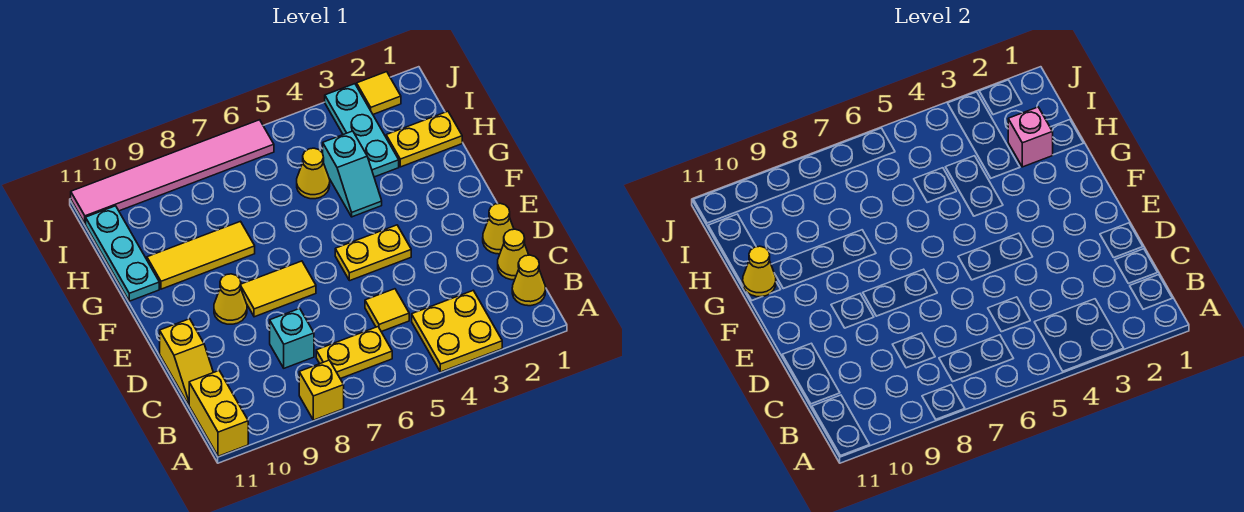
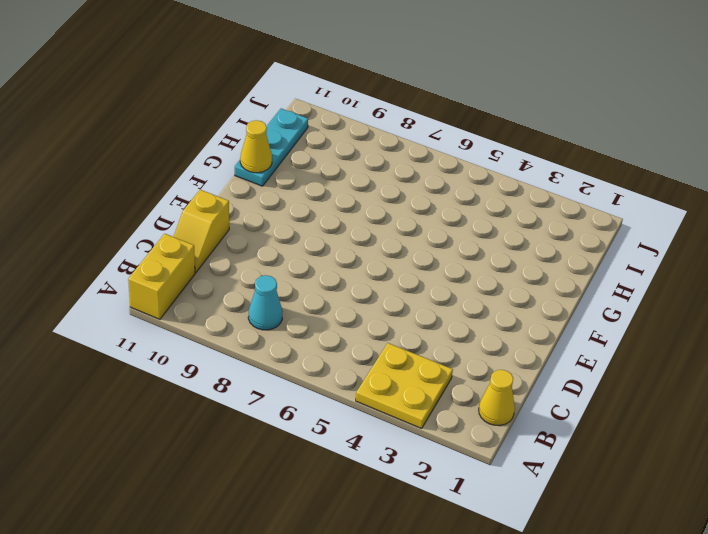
cyan cone B8 level 1 -> none
none -> yellow brick A8 level 1
none -> yellow plate B6:B7 level 1
none -> yellow cone C1 level 1

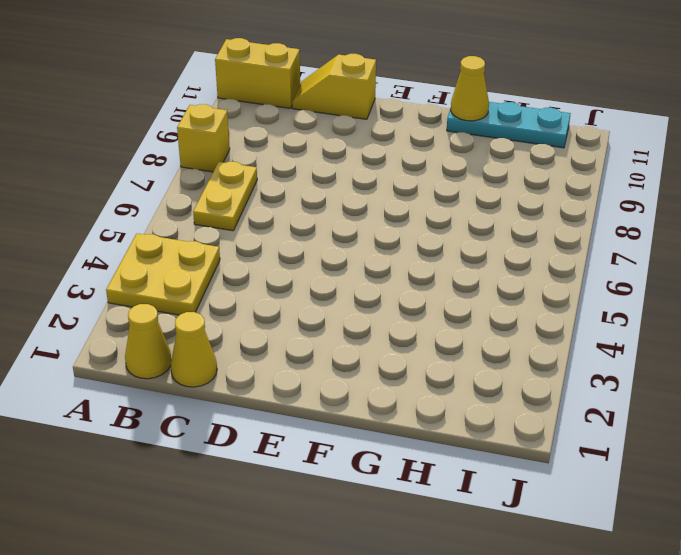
none -> yellow tile C5 level 1
none -> cyan brick C8 level 1
none -> yellow cone D1 level 1

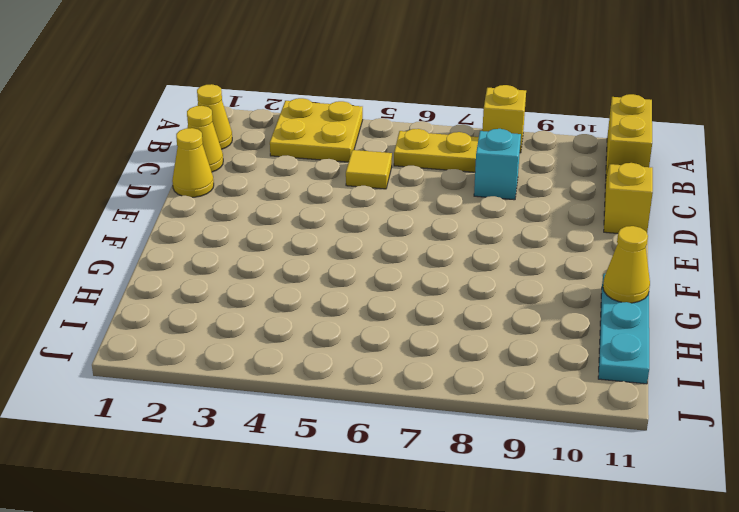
none -> yellow plate E4:E5 level 1
none -> yellow tile E7:E8 level 1
none -> yellow cone E9 level 1

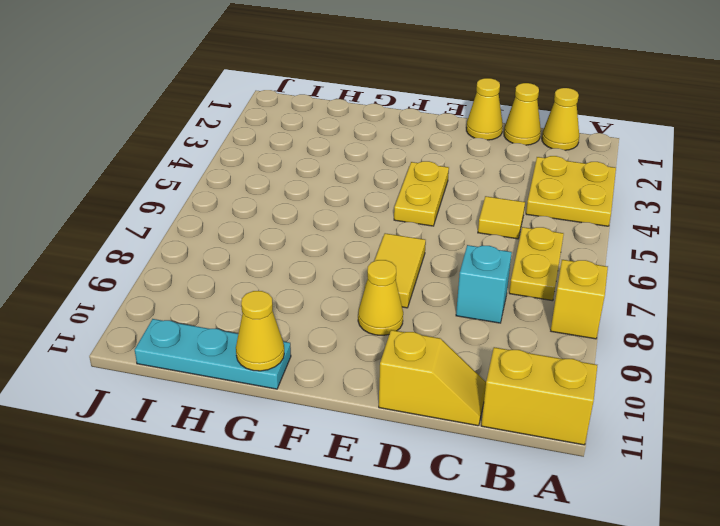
none -> cyan slope G4:H4 level 1 top H
none -> yellow tile G8:G10 level 1
none -> yellow plate H1:H2 level 1

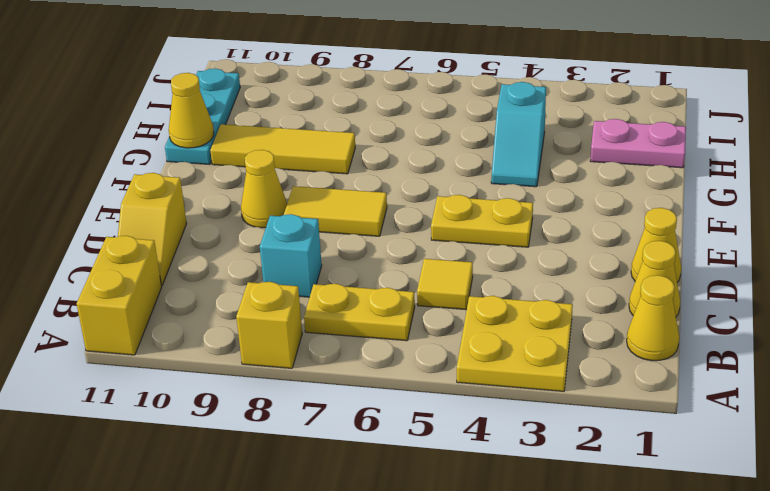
pink plate H1:H2 level 1 -> yellow plate H1:H2 level 1
none -> cyan plate H3:J3 level 1
none -> yellow cone H5 level 1
none -> yellow tile J2 level 1

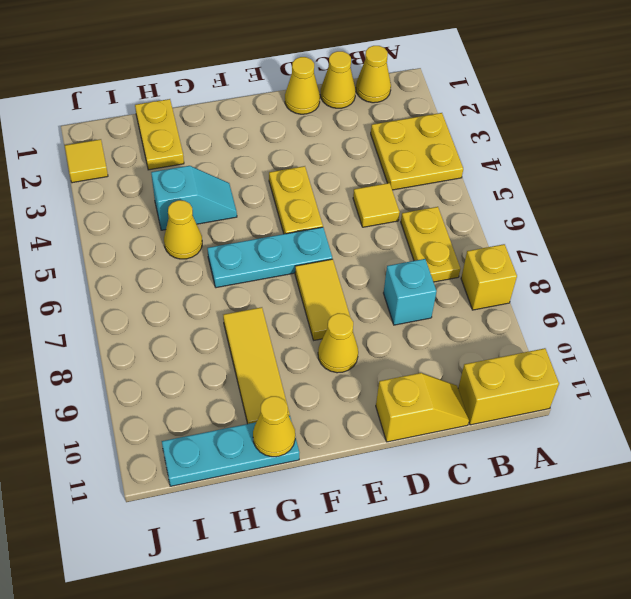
cyan plate E6:G6 level 1 -> cyan plate H3:J3 level 1
none -> pink tile J6:J11 level 1
none -> pink brick H2 level 2

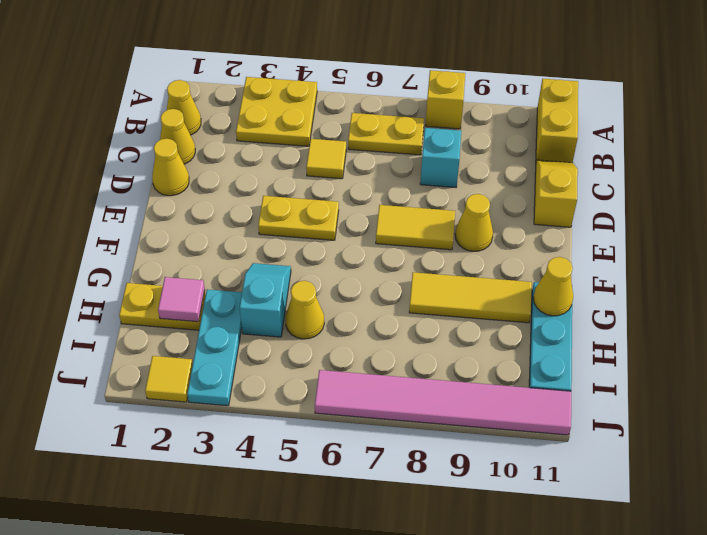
pink tile H2 level 2 -> pink brick H2 level 2

